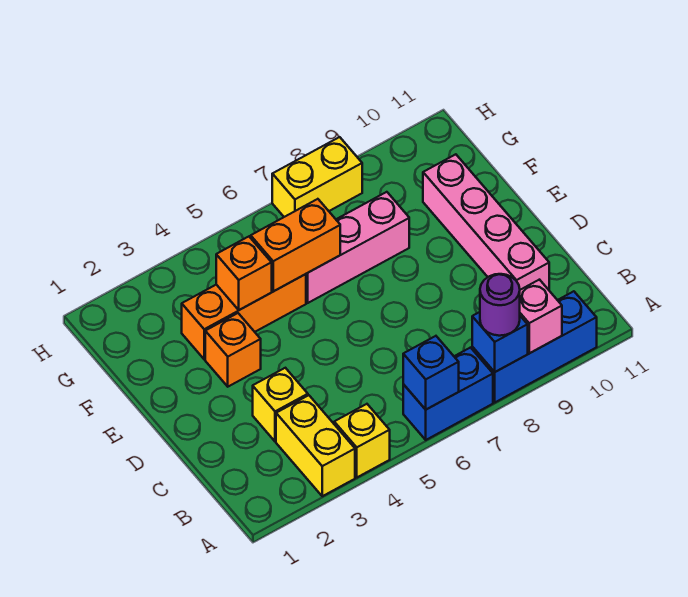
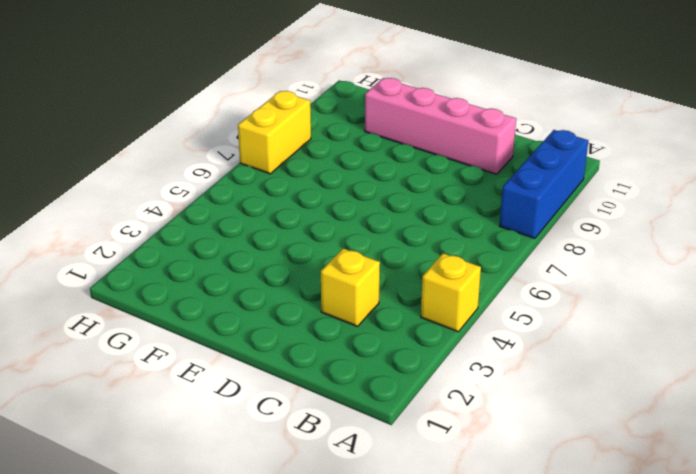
none -> yellow brick A3:B3 level 1
none -> blue brick A6:A7 level 1
none -> orange brick E3 level 1

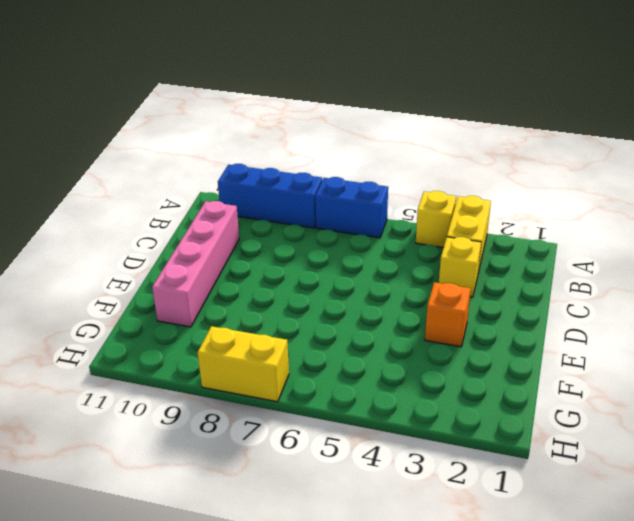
none -> orange brick F3:F5 level 1
none -> pink brick F6:F8 level 1
none -> blue brick A6 level 2

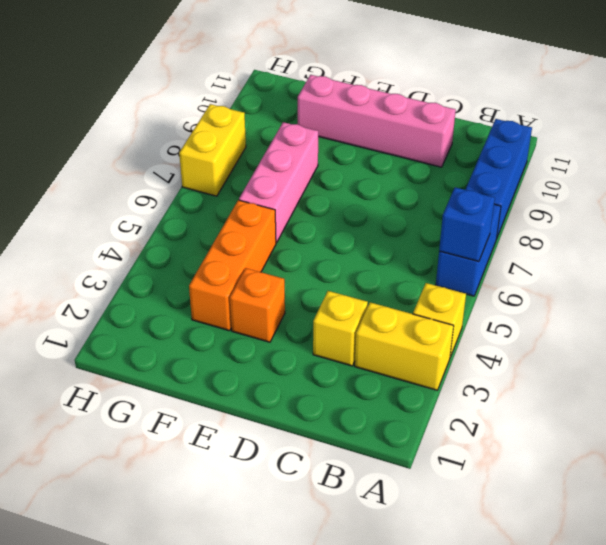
none -> blue brick A8 level 2
none -> pink brick A9 level 2
none -> orange brick F4 level 2

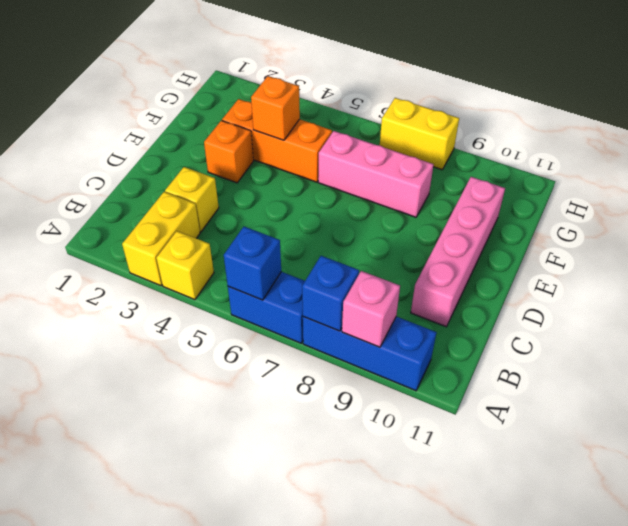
none -> orange brick F5:F6 level 2
none -> purple round brick A8 level 3

